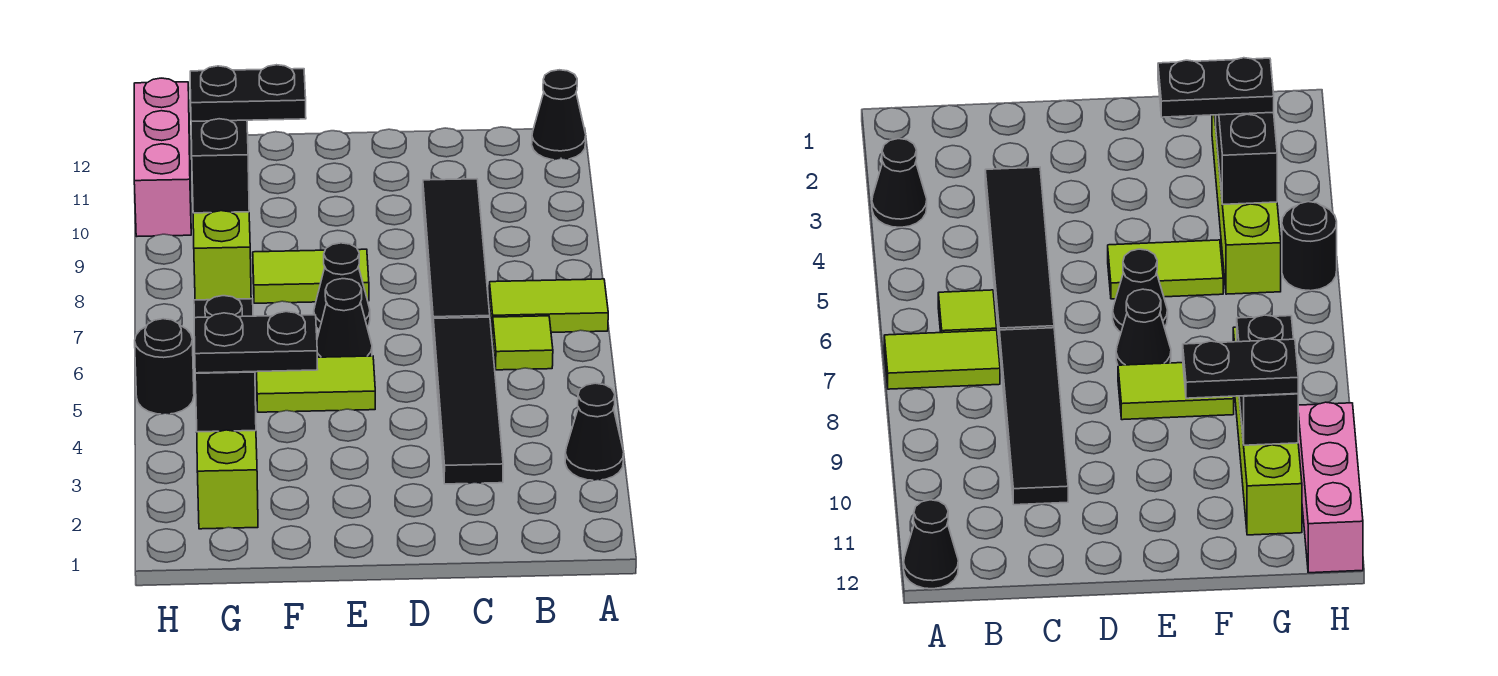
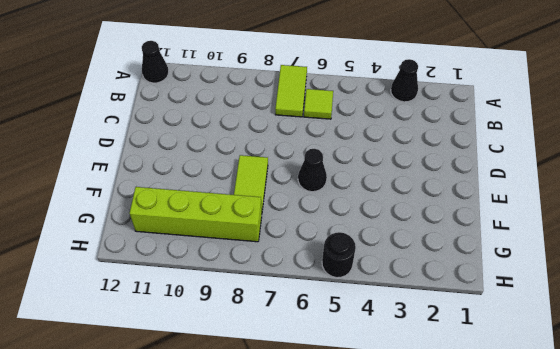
none -> black tile C3:C6 level 1
none -> black tile C7:C10 level 1
none -> lime tile E5:F5 level 1

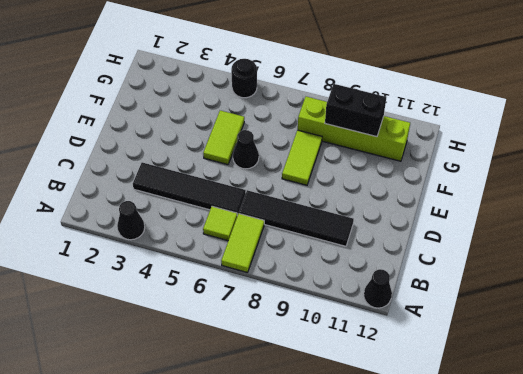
none -> black cone E7 level 1
none -> lime brick G2:G5 level 1
none -> pink brick H10:H12 level 1

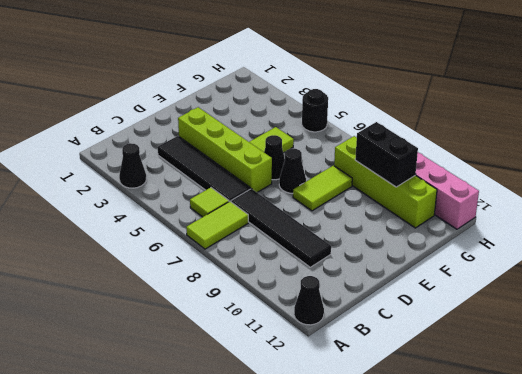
lime brick D3:D6 level 1 -> lime brick G2:G5 level 1
none -> black brick G3:G4 level 2
none -> black plate F3:G3 level 3
none -> black plate F10:G10 level 3

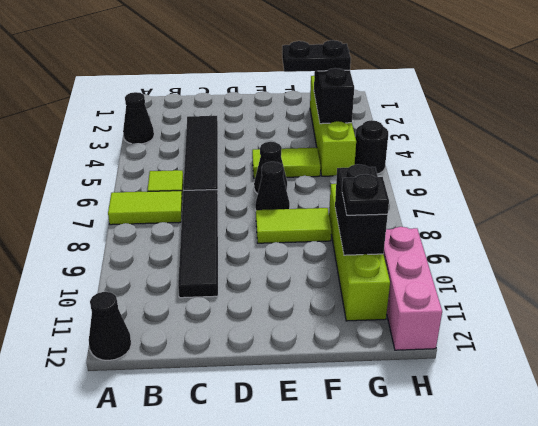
black plate G10 level 3 -> black plate F10:G10 level 3

